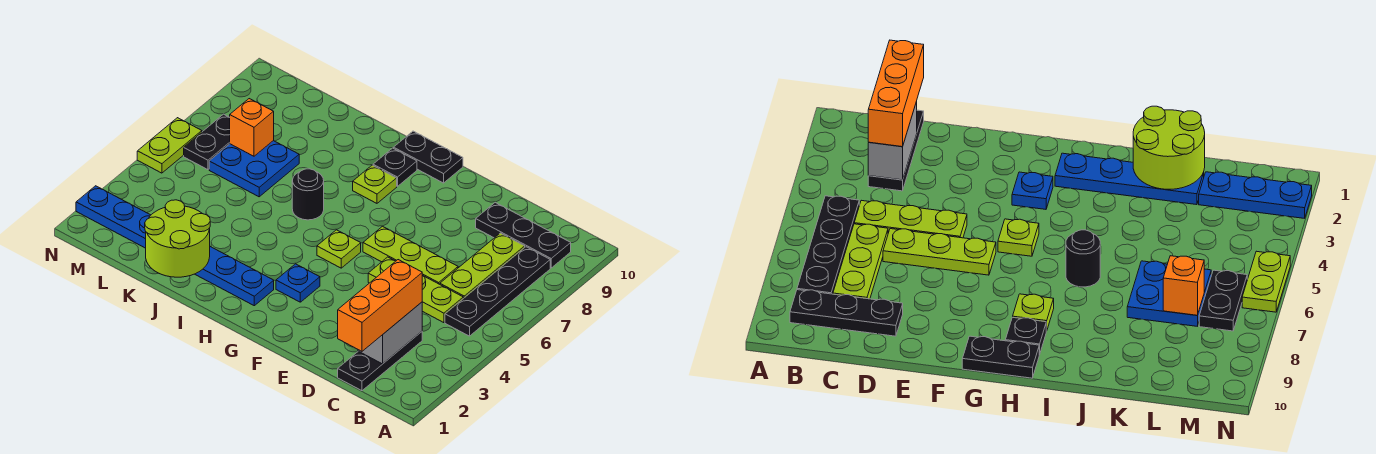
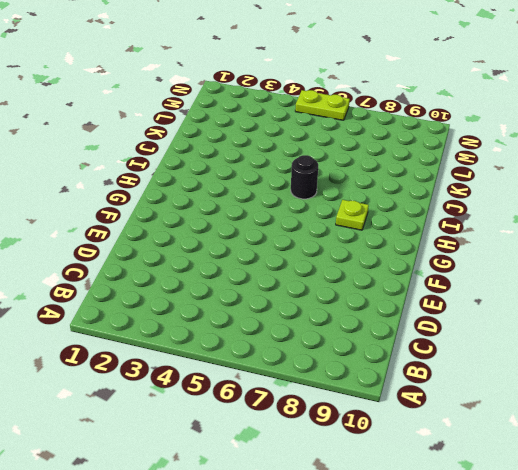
none -> black plate B5:B8 level 1
none -> black plate B9:D9 level 1
none -> black plate C1:C3 level 1

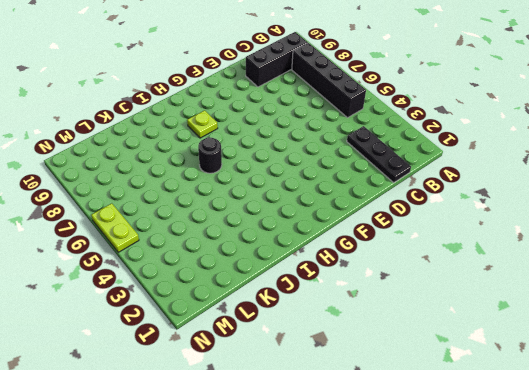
black brick B5:B8 level 1 -> black plate B5:B8 level 1
black brick B9:D9 level 1 -> black plate B9:D9 level 1
none -> lime plate C5:E5 level 1
none -> lime plate C6:C8 level 1
none -> lime plate D6:F6 level 1

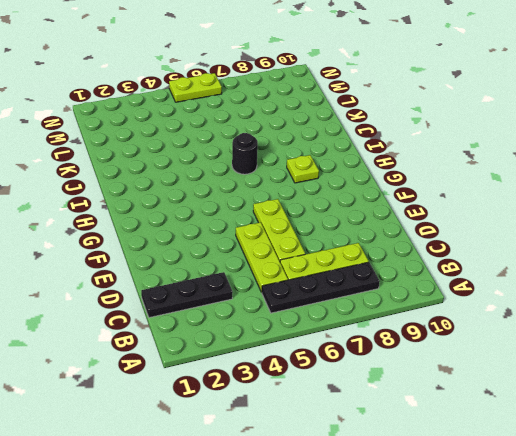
none -> black plate B9:D9 level 1
none -> blue plate G3 level 1
none -> lime plate G5 level 1

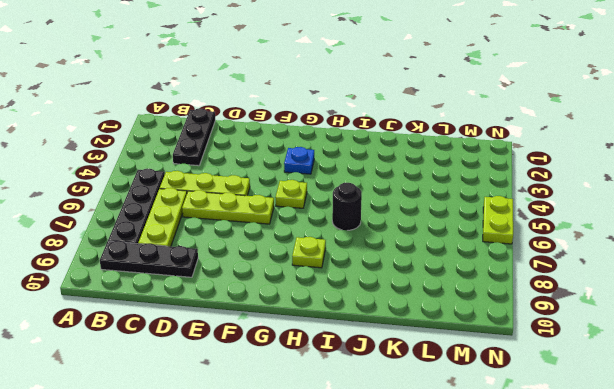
none -> black plate G10:H10 level 1
none -> blue plate H2:K2 level 1
none -> black plate H9 level 1

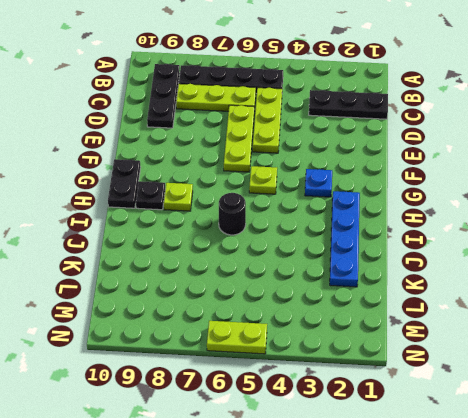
none -> blue plate K6:L7 level 1
none -> blue plate L2:N2 level 1
none -> black plate M6:M7 level 1

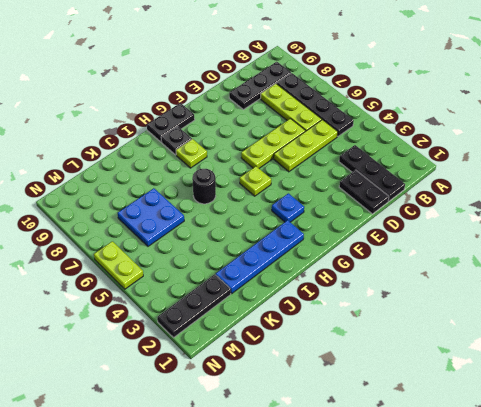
black plate D1:D2 level 1 -> black plate M6:M7 level 1
black plate L2:N2 level 1 -> blue plate L2:N2 level 1
none -> grey brick C2:C3 level 2
none -> lime round brick J1:K2 level 2
none -> orange brick L7 level 2

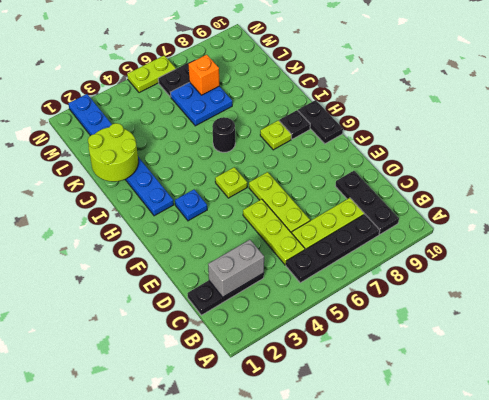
none -> orange brick C1:C3 level 3

